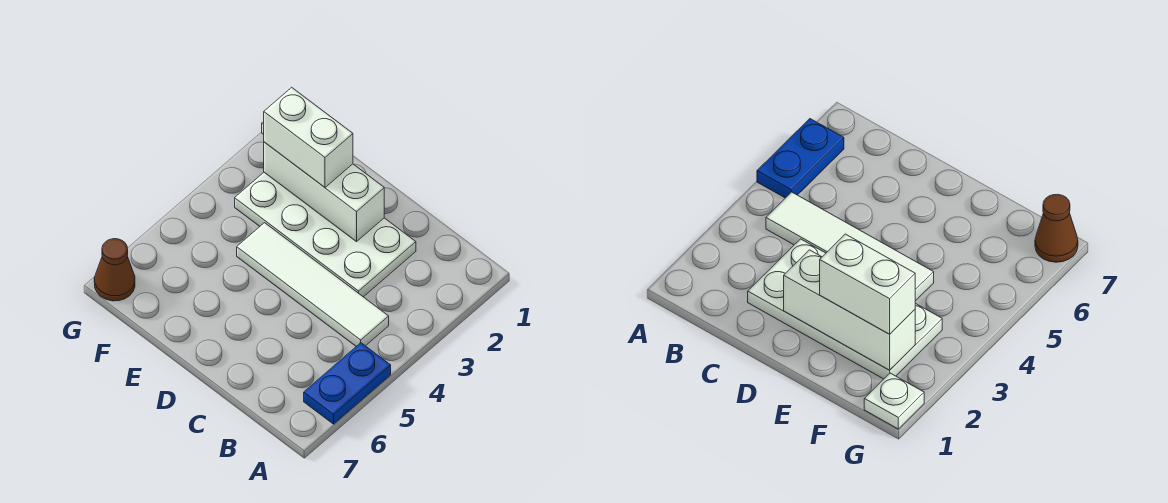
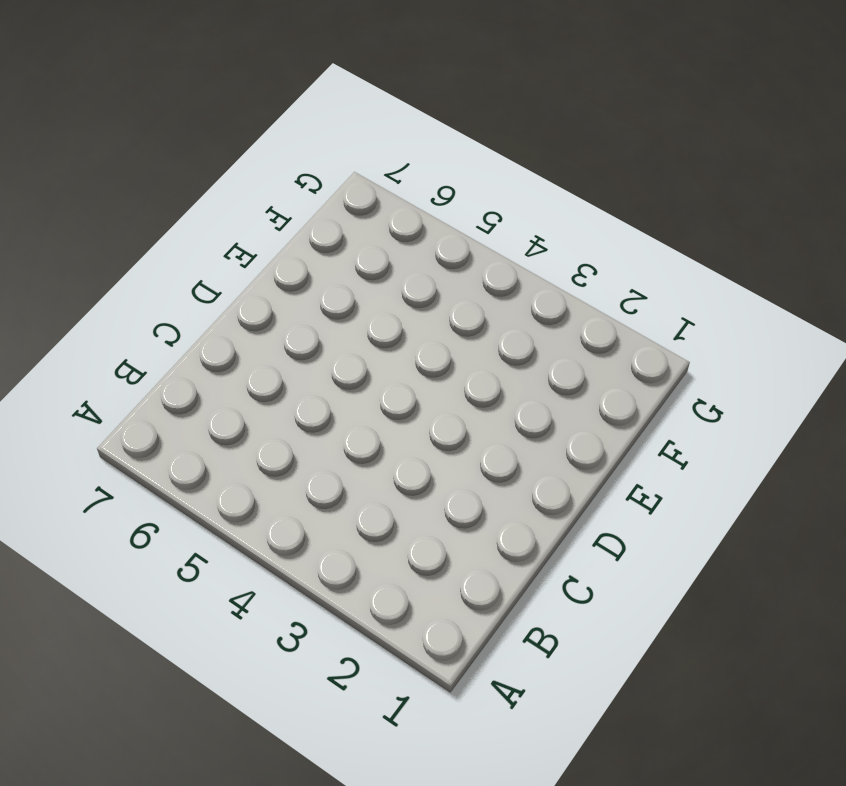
none -> blue plate A5:A6 level 1
none -> white tile B4:E4 level 1

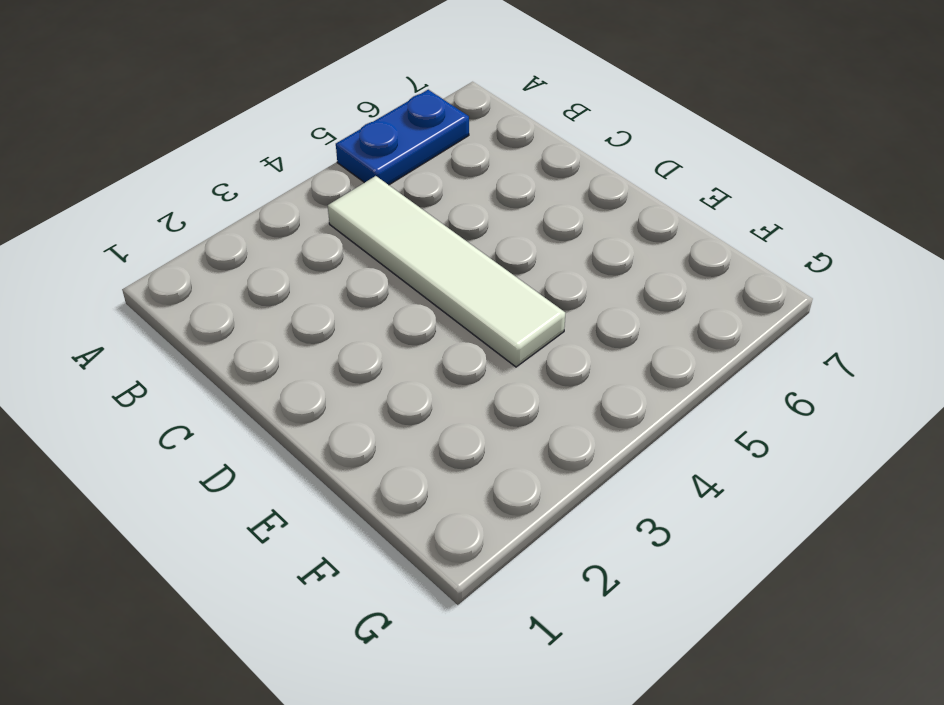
none -> white plate C2:F3 level 1
none -> white plate G1 level 1

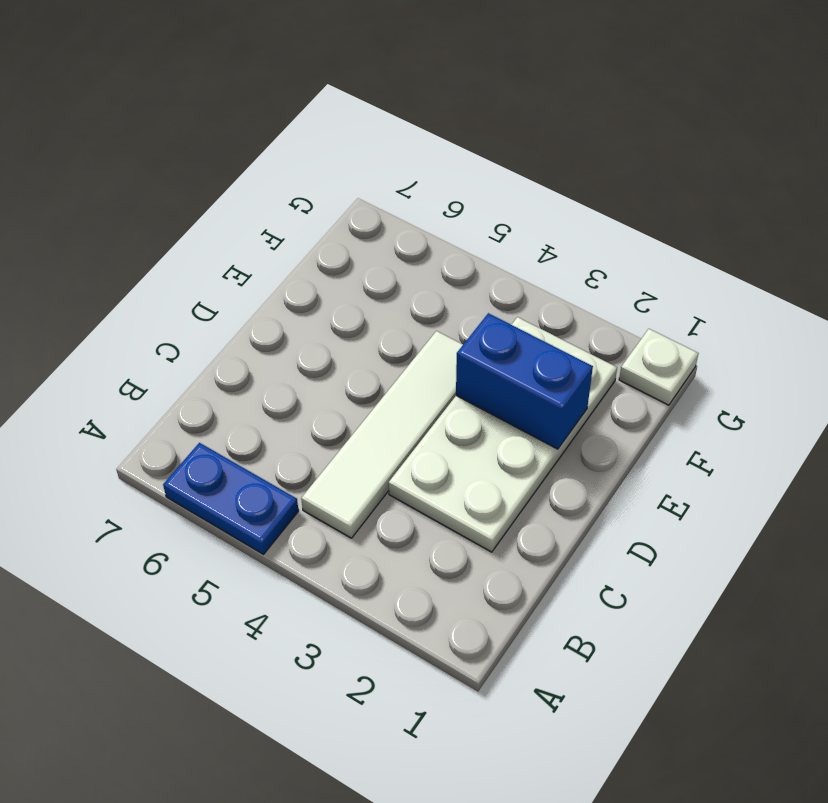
blue brick E2:E3 level 2 -> white brick D2:F2 level 2
none -> brown cone G7 level 1
none -> white brick E2:F2 level 3

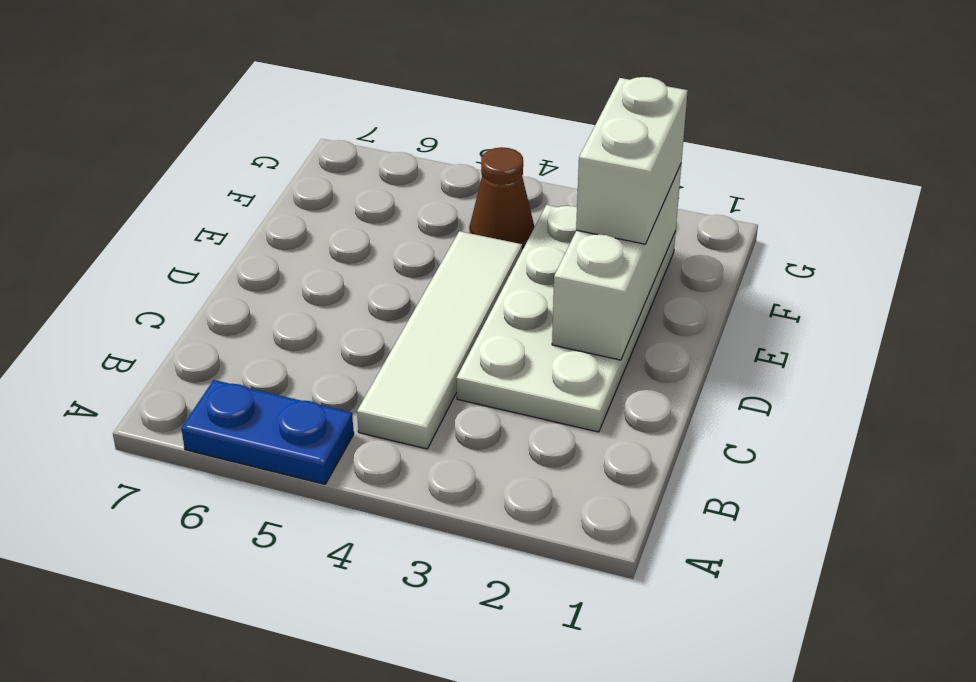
brown cone F4 level 1 -> brown cone G7 level 1
none -> white plate G1 level 1

